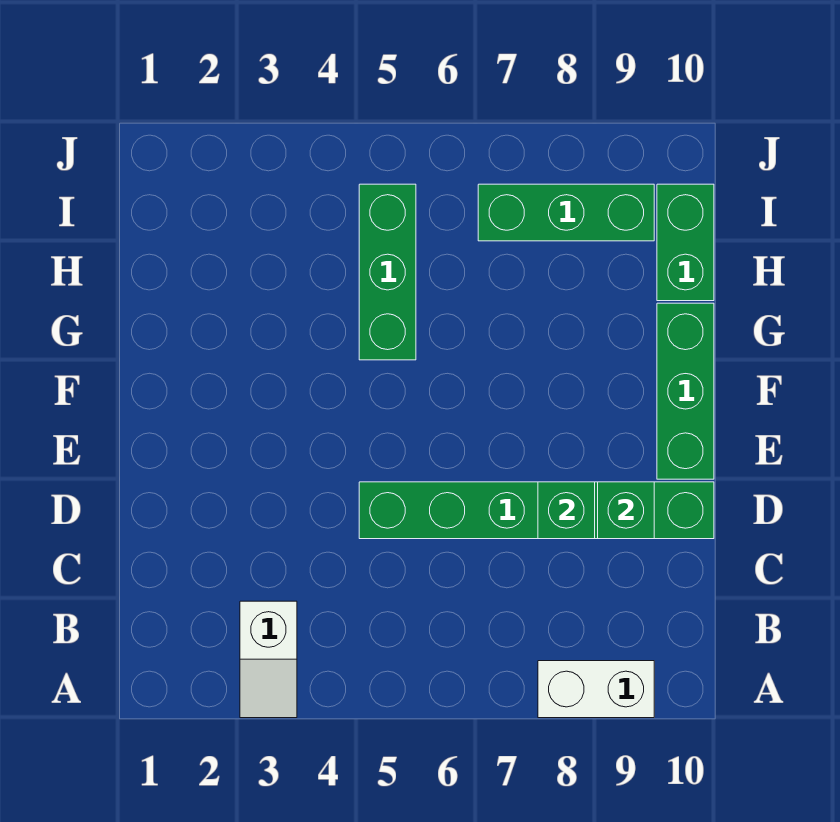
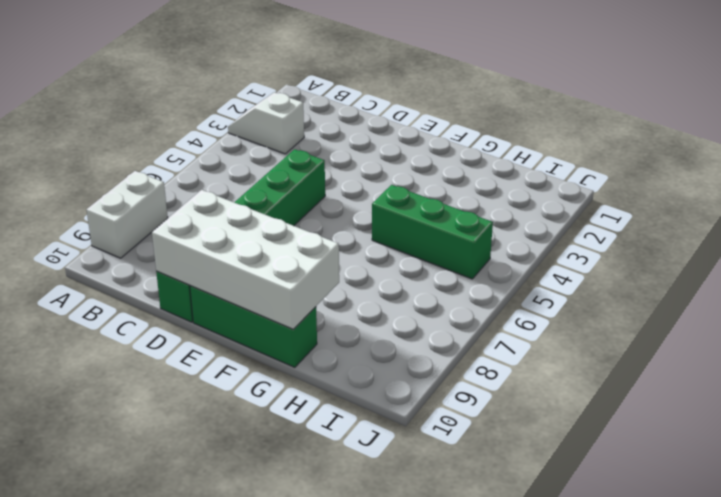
white brick D9:G10 level 2 -> green brick D9 level 2
none -> green brick H10:I10 level 1
none -> green brick I7:I9 level 1

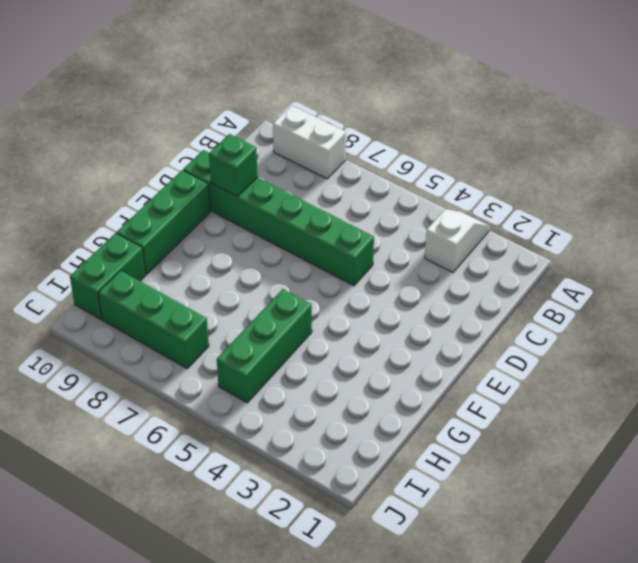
none -> green brick D8 level 2

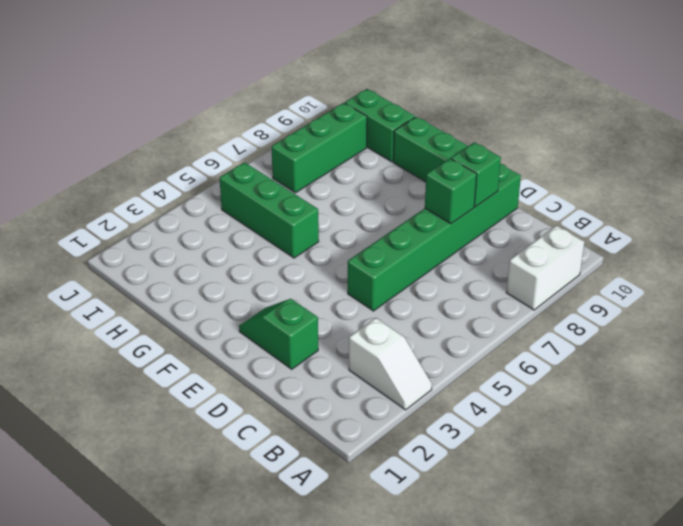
green slope D2:E2 level 1 top D -> none

